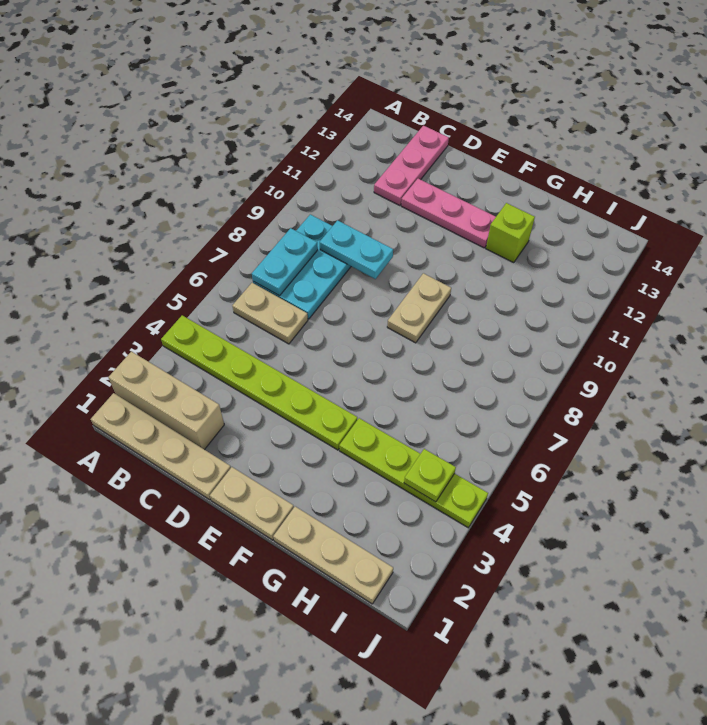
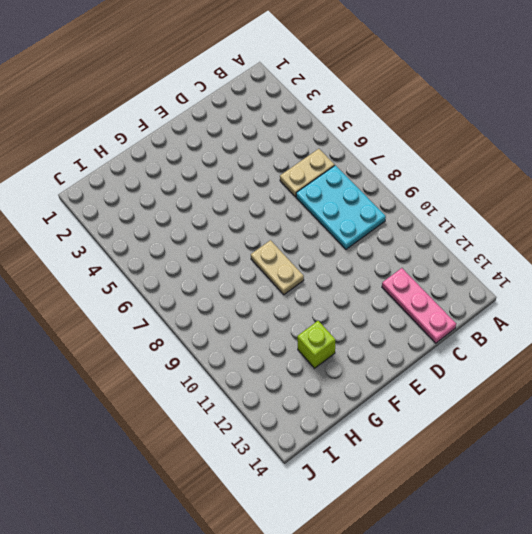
none -> tan plate A1:D1 level 1
none -> tan brick A2:C2 level 1
none -> lime plate A4:F4 level 1

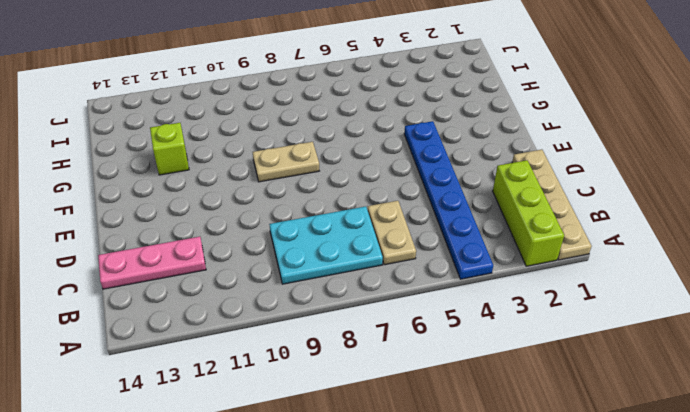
lime brick A2:C2 level 1 -> tan brick A2:C2 level 1
blue plate A4:F4 level 1 -> lime plate A4:F4 level 1
none -> pink plate D12:F12 level 1
none -> tan plate E1:F1 level 1
none -> tan plate G1:I1 level 1

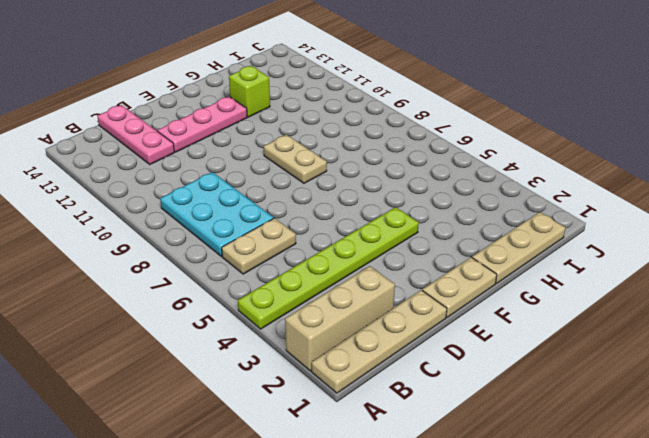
none -> lime plate G4:J4 level 1
none -> cyan plate B7:B8 level 2
none -> cyan plate C9:D9 level 2

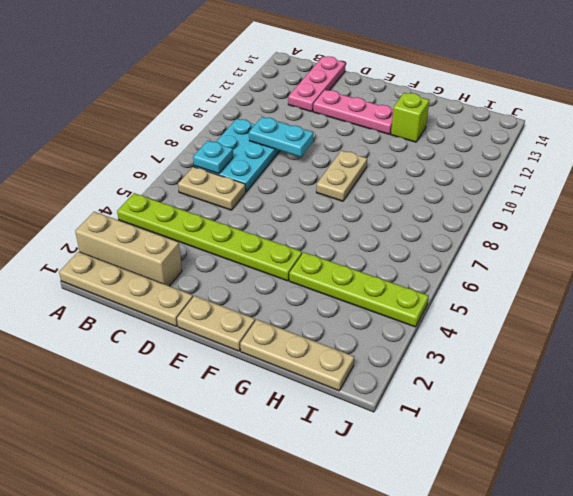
cyan plate B7 level 2 -> cyan plate B7:B8 level 2
none -> lime plate I4 level 2

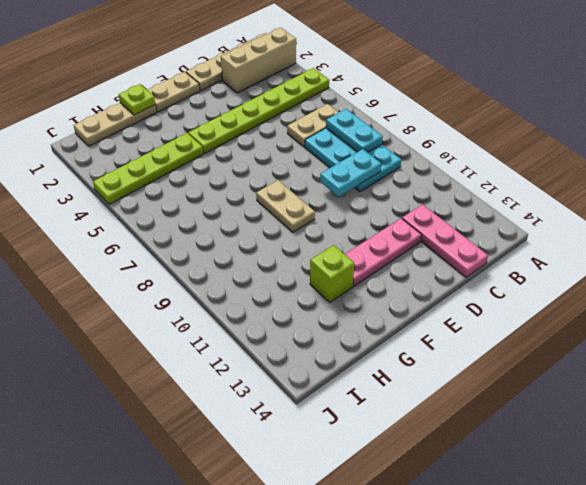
lime plate G1 level 2 -> lime plate I4 level 2

